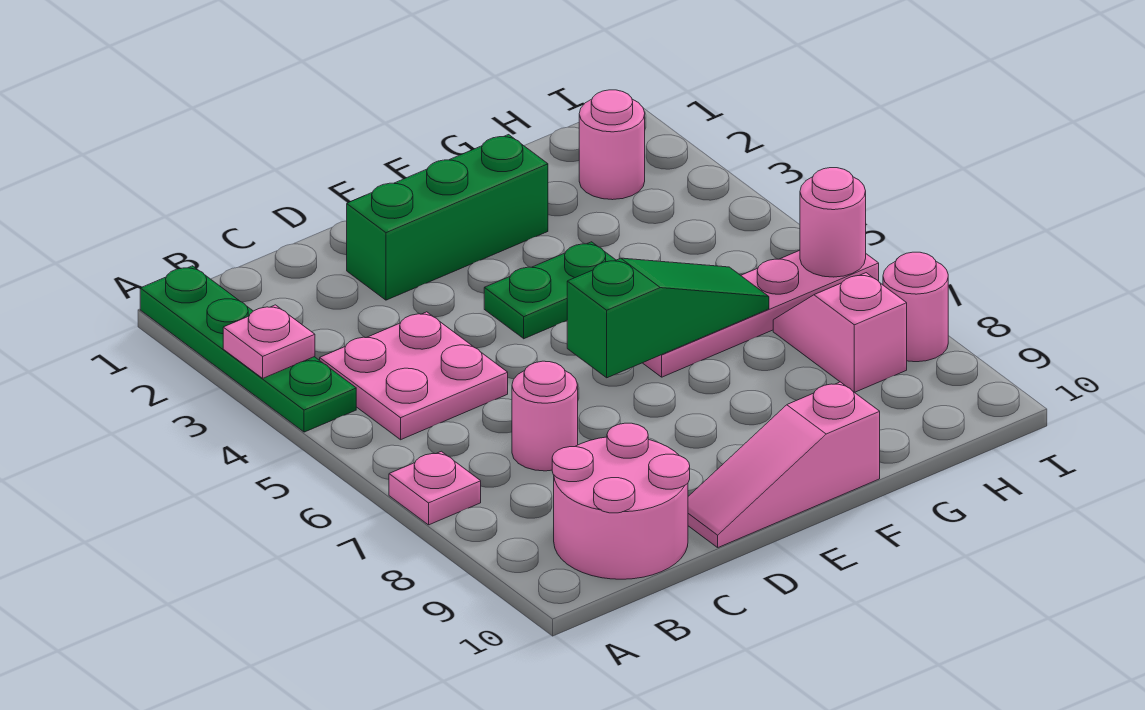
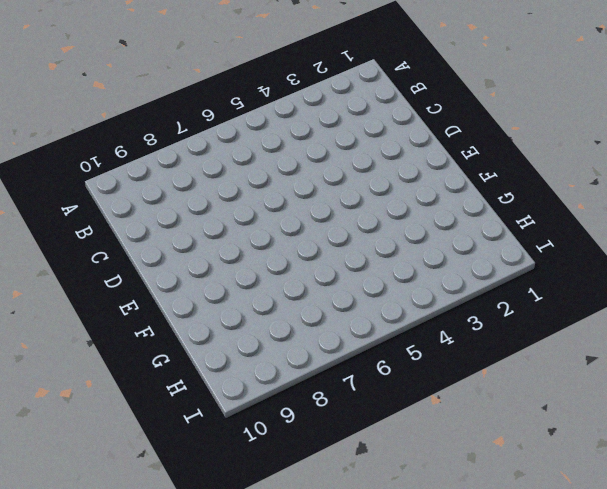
none -> green plate A1:A4 level 1
none -> pink plate A7 level 1
none -> pink plate B4:C5 level 1

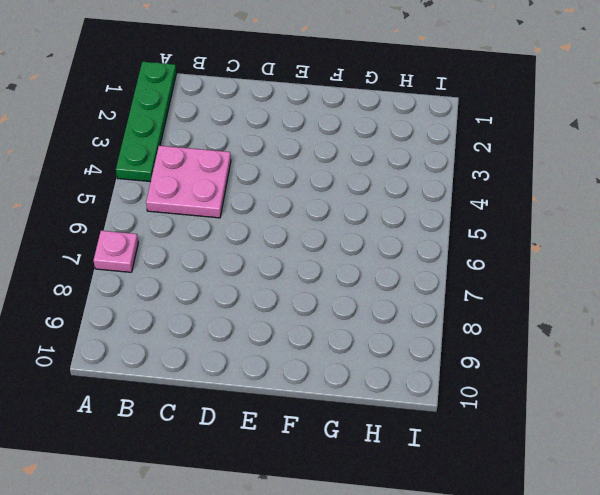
none -> pink round brick B9:C10 level 1
none -> pink round brick C7 level 1
none -> green brick D2:F2 level 1

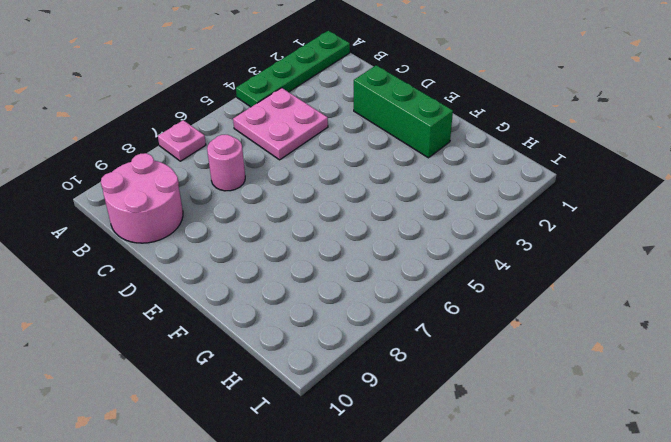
none -> pink slope D10:F10 level 1 top F
none -> green plate E4:F4 level 1
none -> pink plate F6:I6 level 1

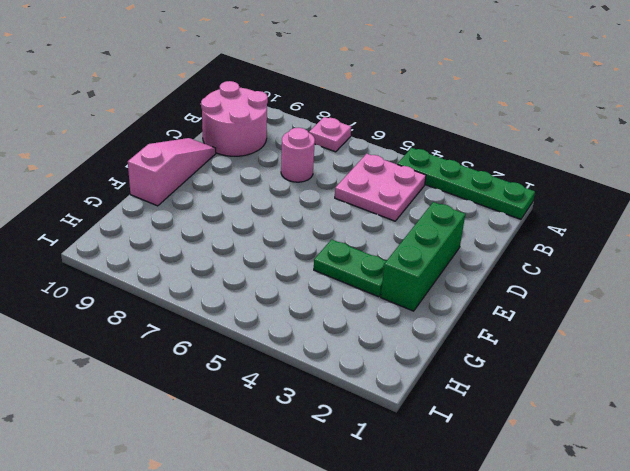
green plate F3:F4 level 1 -> green plate E4:F4 level 1
none -> pink plate F6:I6 level 1
none -> pink round brick H2 level 1
none -> pink slope H7:H8 level 1 top 8

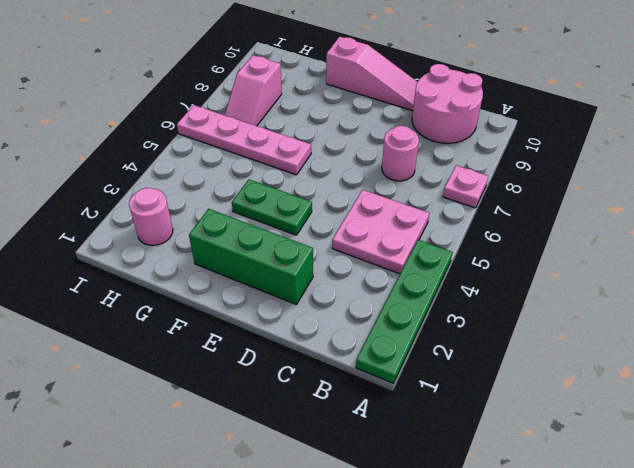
none -> pink round brick I8 level 1
none -> pink plate A3 level 2
none -> green slope E6:G6 level 2 top E

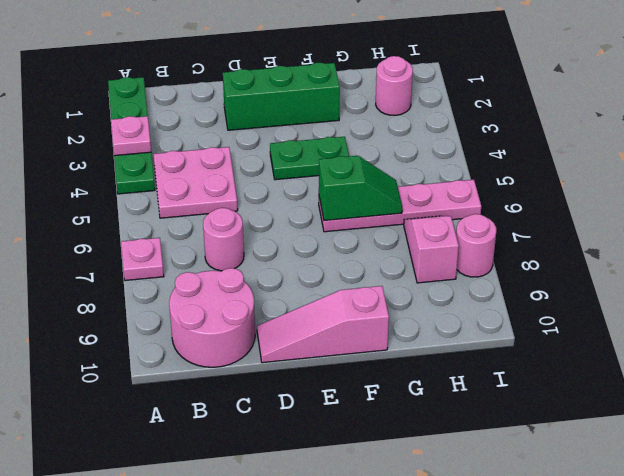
green slope F6:G6 level 2 top F -> green slope E6:G6 level 2 top E
none -> pink round brick I6 level 2

